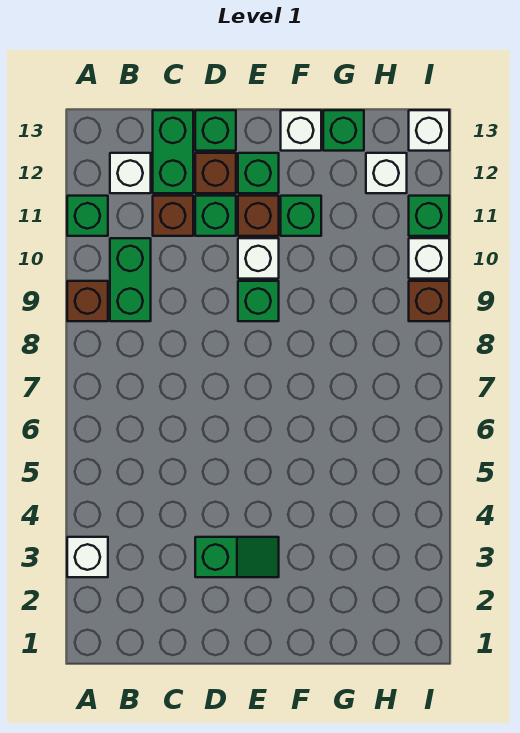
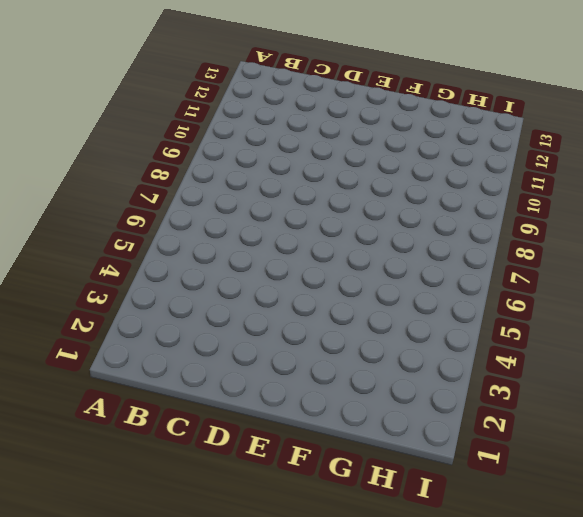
none -> white brick A3 level 1
none -> brown brick A9 level 1
none -> green brick A11 level 1

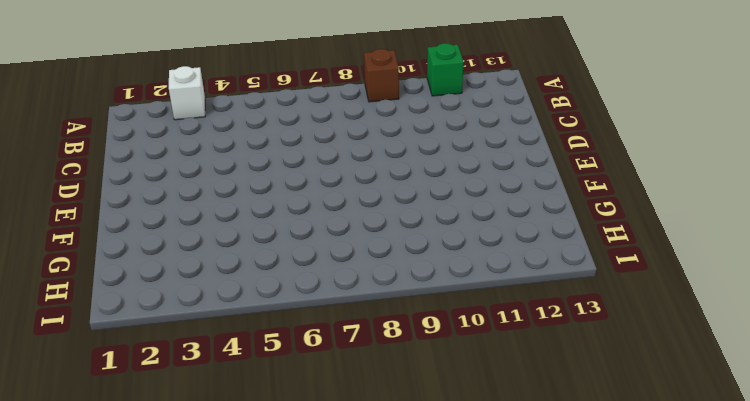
none -> green brick B9:B10 level 1
none -> white brick B12 level 1
none -> brown brick C11 level 1

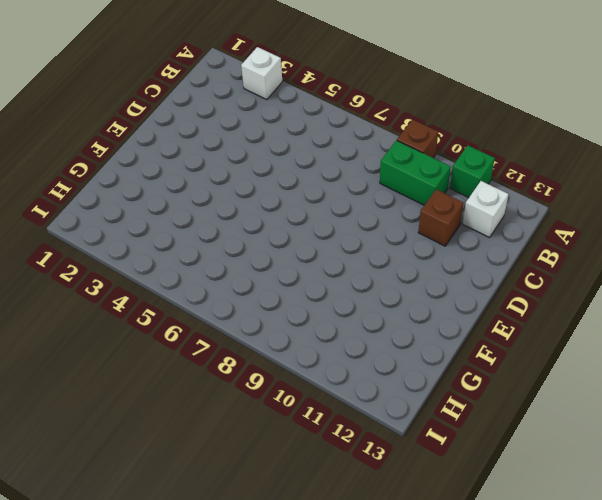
none -> green brick C12:C13 level 1
none -> green slope D3:E3 level 1 top D
none -> green brick D11 level 1

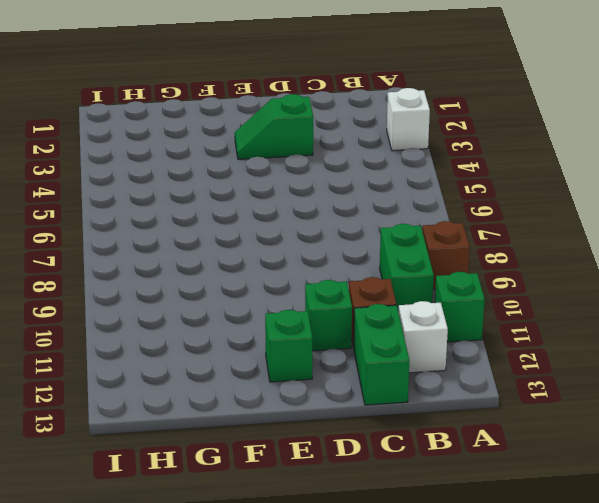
none -> brown brick D12 level 1
none -> green brick D13 level 1
none -> green brick E9 level 1

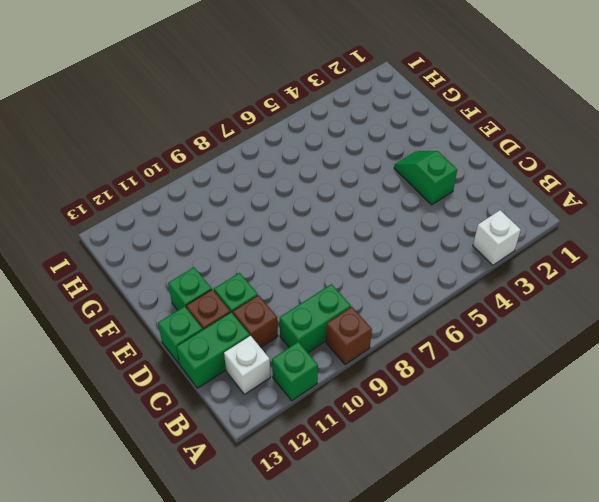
none -> green brick E9 level 1
none -> white brick E10 level 1
none -> brown brick E11 level 1

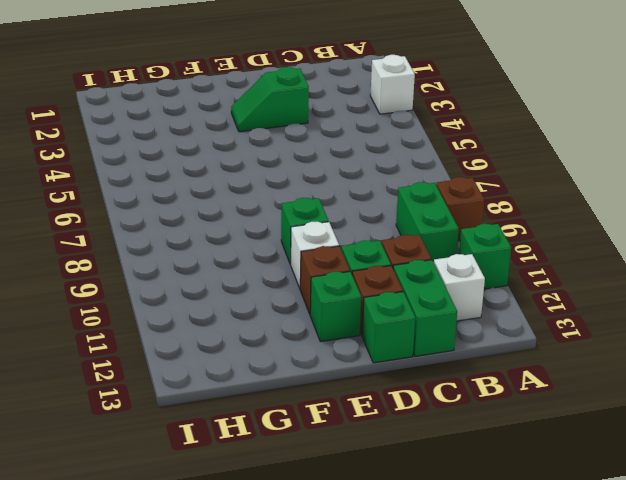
none -> green brick F11 level 1
none -> white brick F13 level 1
none -> green brick G13 level 1

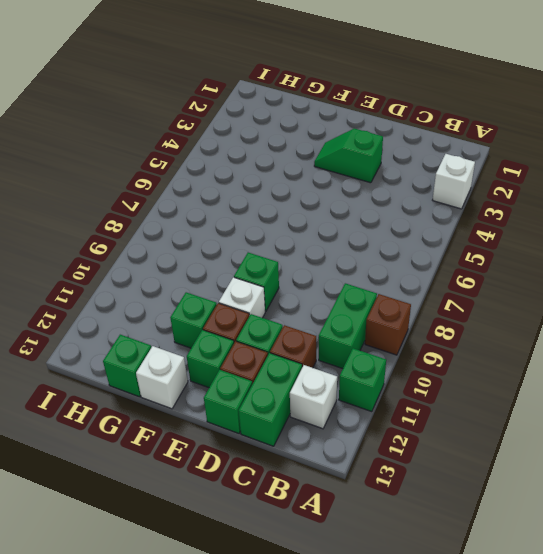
none -> white brick H12 level 1
none -> brown brick I9 level 1
none -> white brick I10 level 1

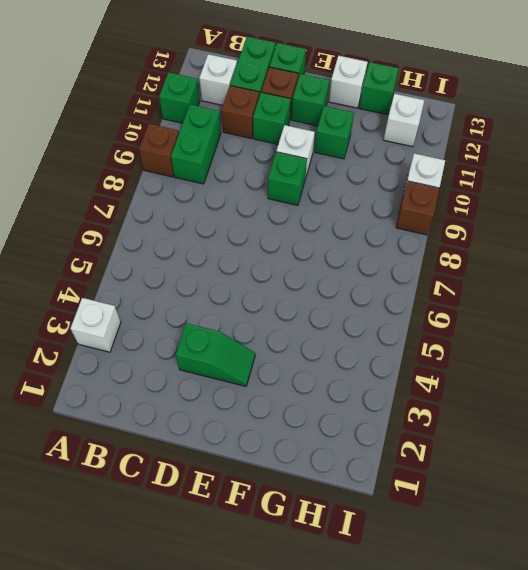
none -> brown brick E11 level 1
none -> green brick I11 level 1
none -> white brick I13 level 1

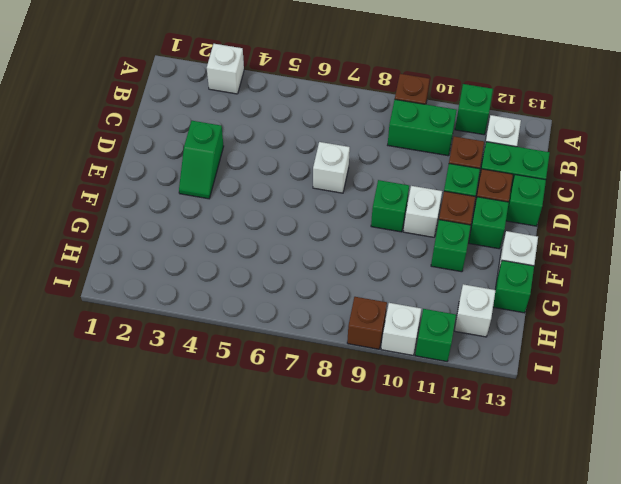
white brick D7 level 1 -> white brick I13 level 1

